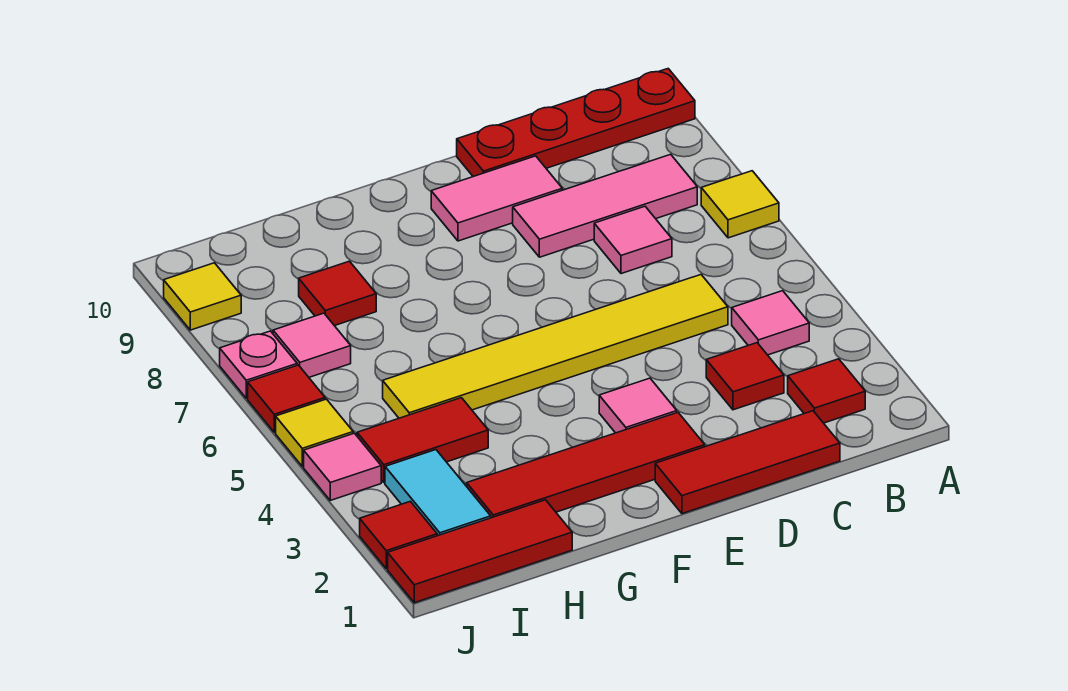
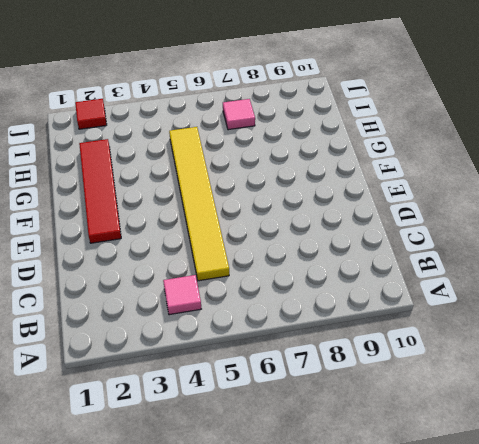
none -> yellow tile A7 level 1
none -> red plate A10:D10 level 1
none -> red tile B2 level 1

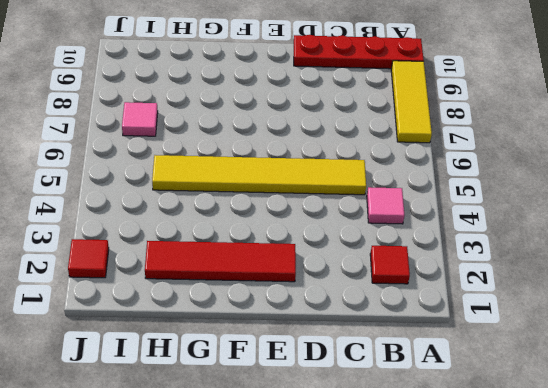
yellow tile A7:A9 level 1 -> yellow tile A7 level 1
none -> pink tile B8:D8 level 1
none -> red tile C1:E1 level 1
none -> red tile C3 level 1

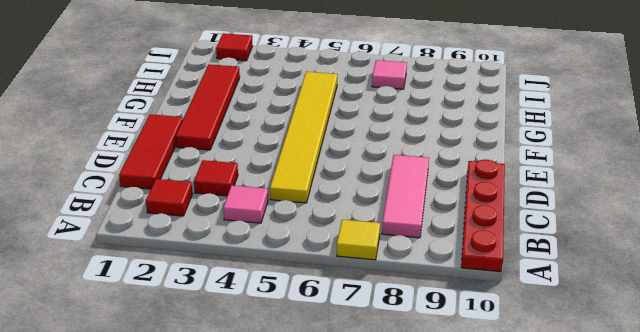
none -> pink tile C7 level 1
none -> pink tile D9:E9 level 1
none -> pink tile E3 level 1

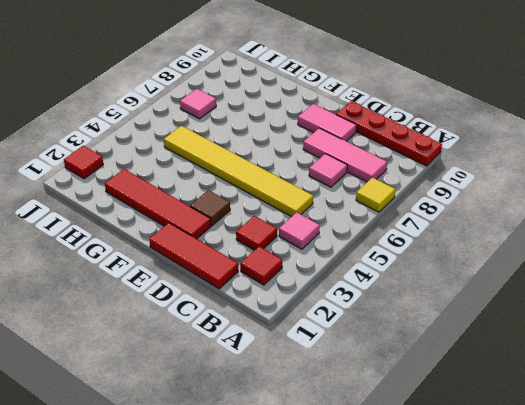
brown tile E3 level 1 -> pink tile E3 level 1
none -> red tile H1:J1 level 1
none -> red tile H4:I4 level 1
none -> red tile H8 level 1

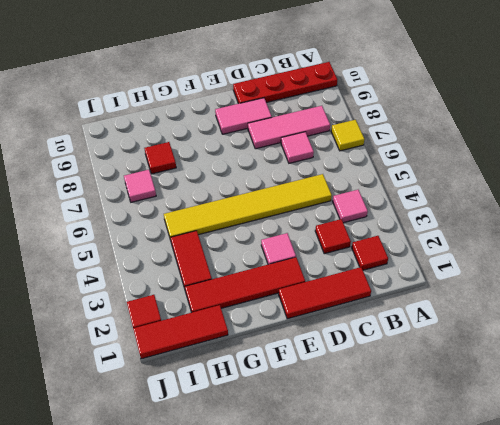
red tile H3:H4 level 1 -> red tile H4:I4 level 1
none -> cyan tile I2:I3 level 1
none -> pink tile J4 level 1
none -> yellow tile J5 level 1

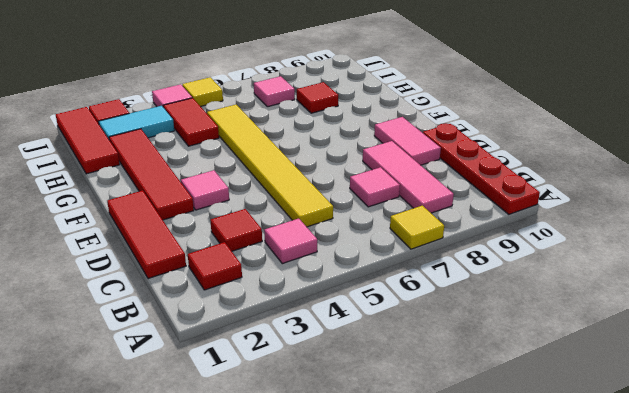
none -> red tile J6 level 1
none -> pink plate J7 level 1
none -> yellow tile J9 level 1

